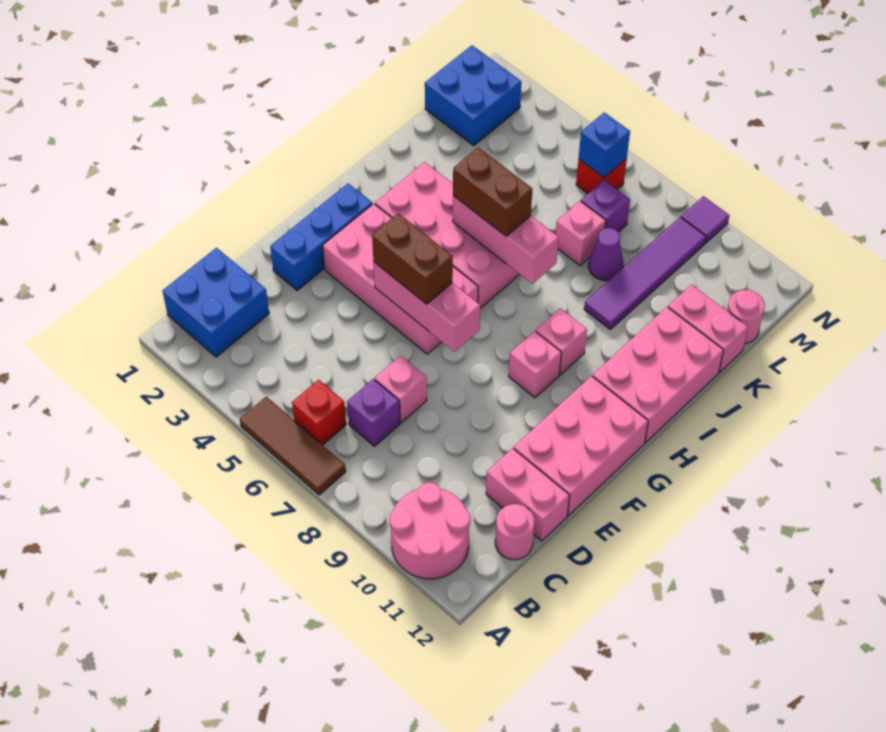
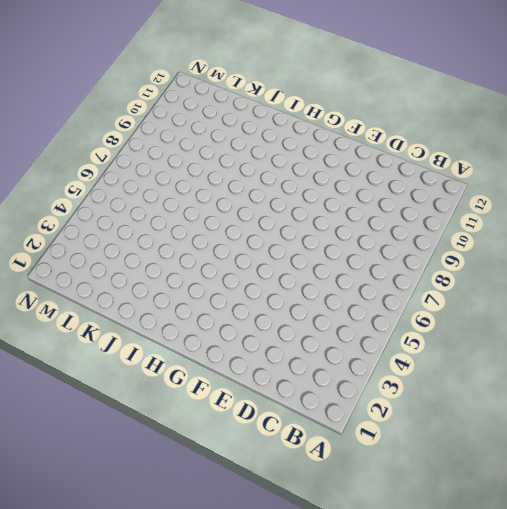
none -> brown tile A5:A7 level 1
none -> pink round brick A10:B11 level 1
none -> blue brick B1:C2 level 1

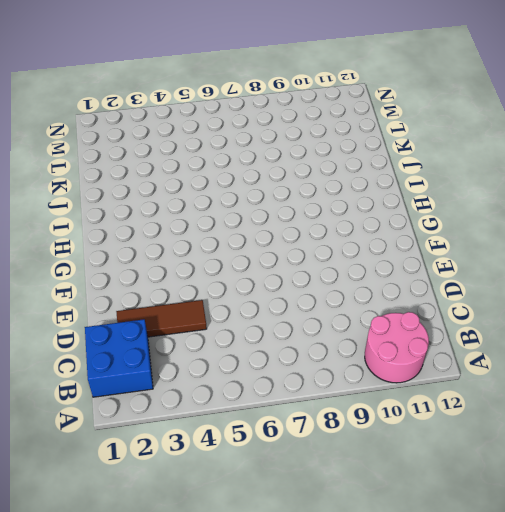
brown tile D2:D4 level 1 -> brown tile A5:A7 level 1
none -> red brick B6 level 1
none -> purple brick C7 level 1
none -> pink round brick C12 level 1

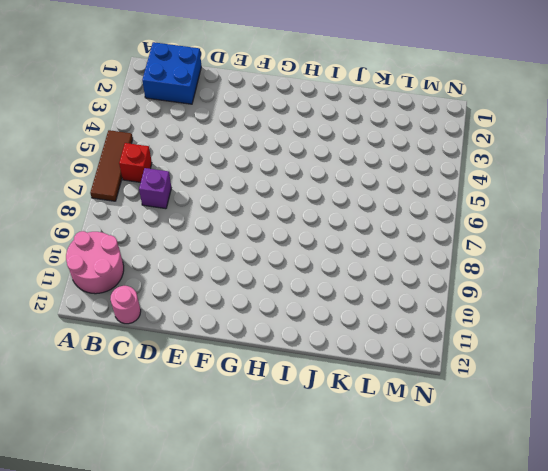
none -> pink brick D7 level 1
none -> pink brick D11:D12 level 1
none -> blue brick E2:G2 level 1

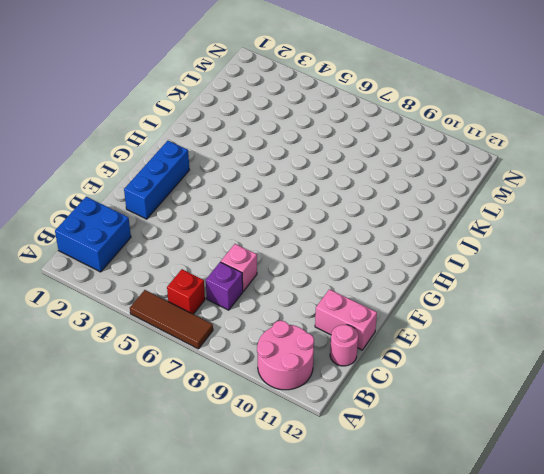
none -> pink brick E11:G12 level 1
none -> pink brick F3:G6 level 1
none -> pink brick G9 level 1

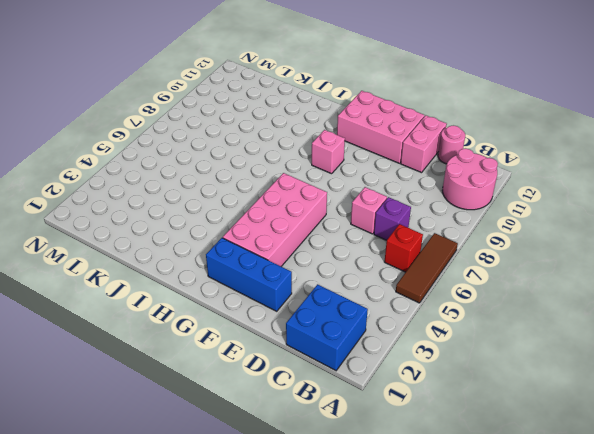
none -> pink brick H3:I6 level 1
none -> pink brick H9 level 1
none -> pink brick H11:J12 level 1

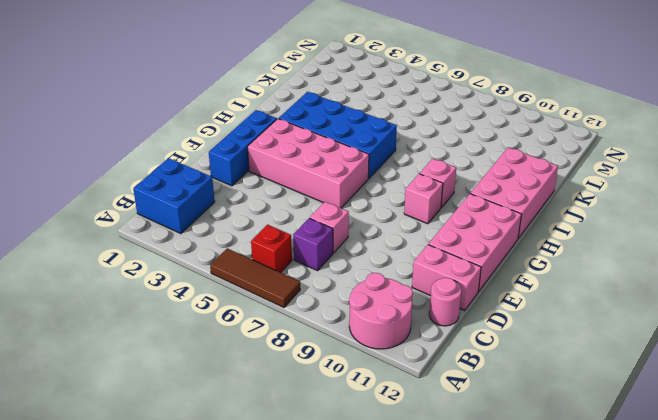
blue brick H3:I6 level 1 -> pink brick H3:I6 level 1
none -> purple tile J9:M9 level 1
none -> pink brick K7 level 1
none -> purple cone K8 level 1

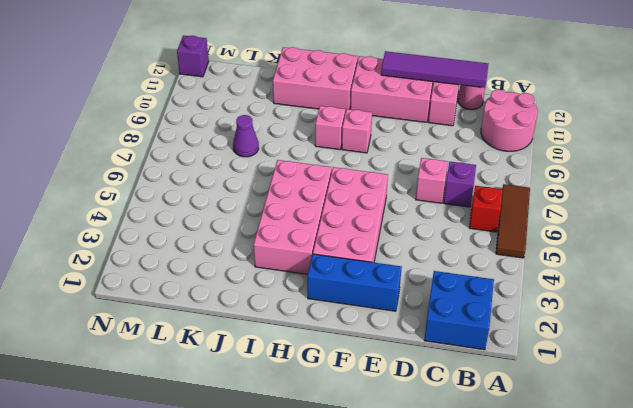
purple tile C12:F12 level 2 -> purple tile J9:M9 level 1
purple brick N12 level 1 -> purple brick L7 level 1
none -> pink brick K7 level 1
none -> pink brick K11:K12 level 1
none -> blue brick L1:M2 level 1

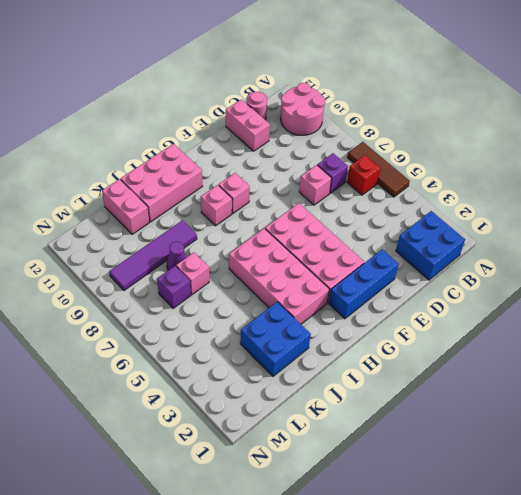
blue brick J2:K3 level 1 -> blue brick L1:M2 level 1
none -> pink brick E11:G12 level 1
none -> pink round brick L12 level 1
none -> red brick M6 level 1

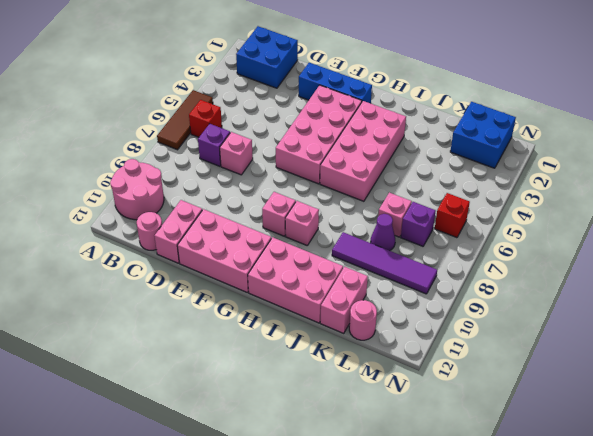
none -> purple tile N9 level 1
none -> pink brick F5:F7 level 2
none -> pink brick I5:I7 level 2

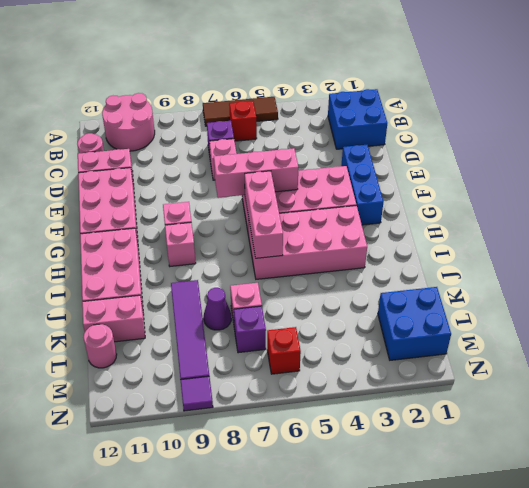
pink brick G6:I6 level 2 -> pink brick I5:I7 level 2
none -> blue brick M6 level 2
none -> brown brick F5:F6 level 3
none -> brown brick I5:I6 level 3

